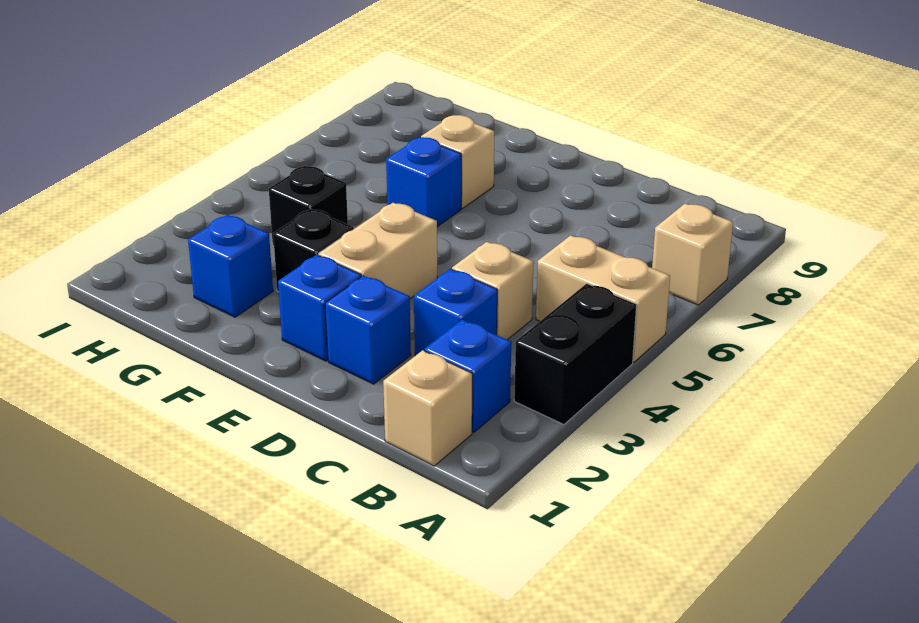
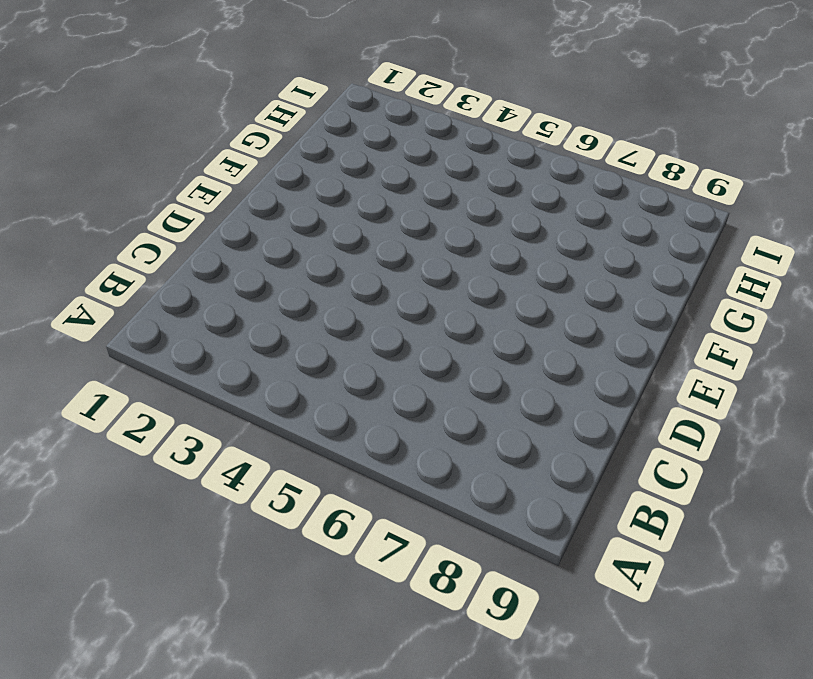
none -> black brick A3:A4 level 1
none -> tan brick A5:B5 level 1
none -> tan brick A7 level 1

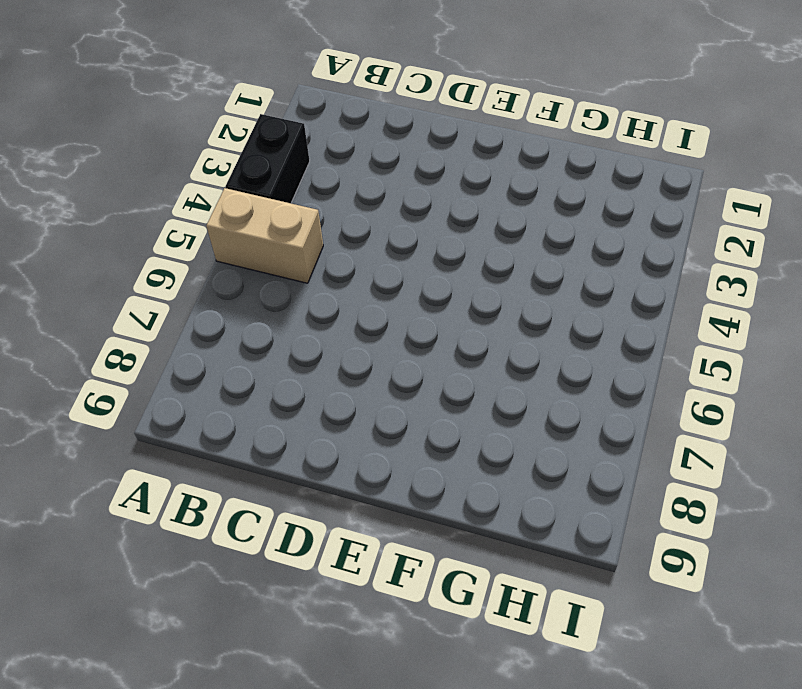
none -> tan brick A7 level 1
none -> tan brick B1 level 1
none -> blue brick B2 level 1

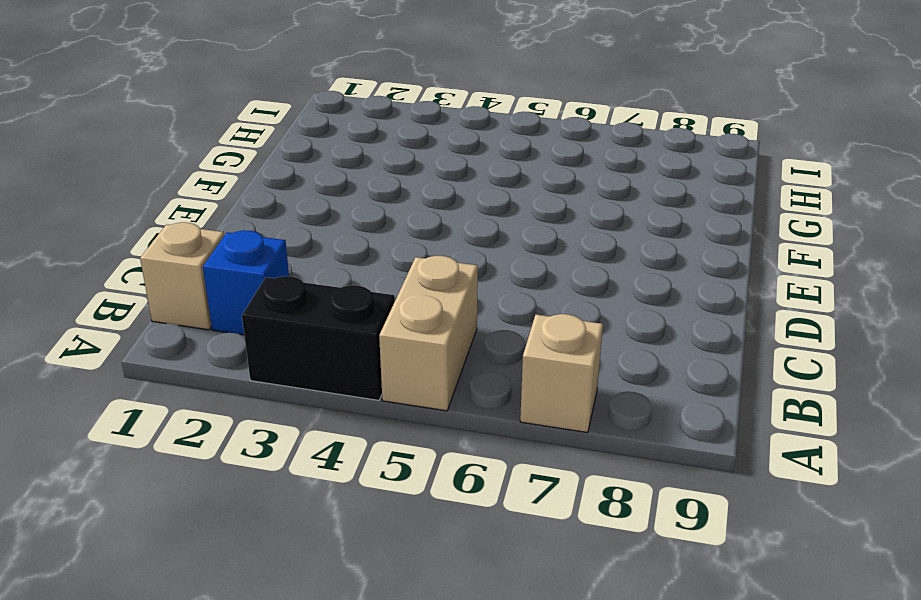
none -> blue brick C3 level 1
none -> tan brick C4 level 1
none -> blue brick D2 level 1

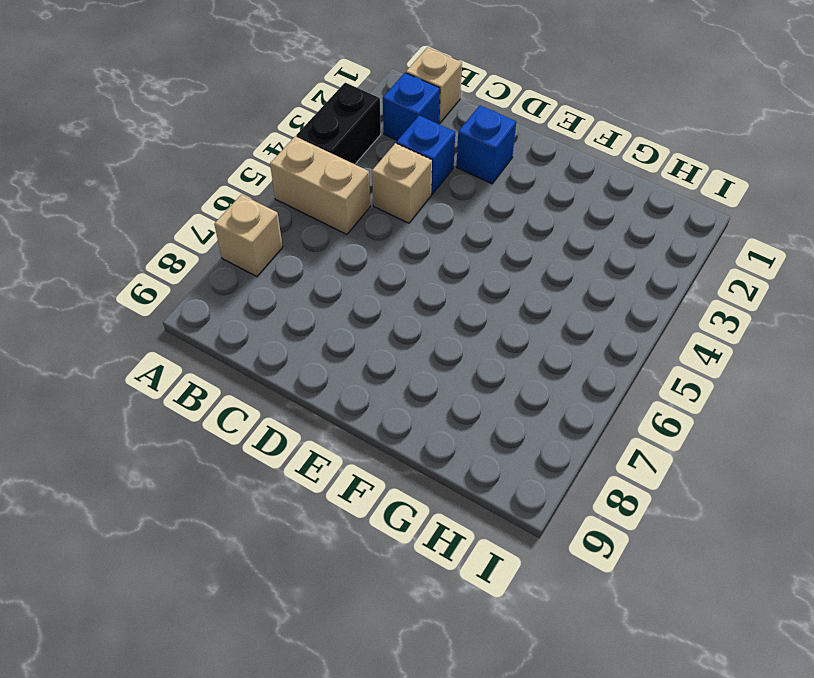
none -> blue brick E2 level 1
none -> tan brick E3:E4 level 1
none -> black brick F3 level 1

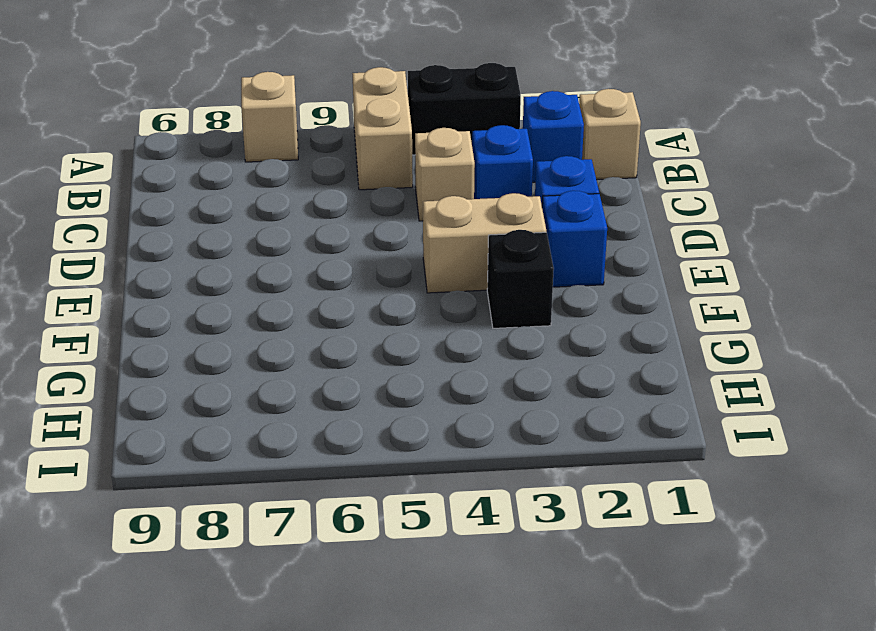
none -> blue brick F6 level 1
none -> tan brick F7 level 1
none -> blue brick G2 level 1

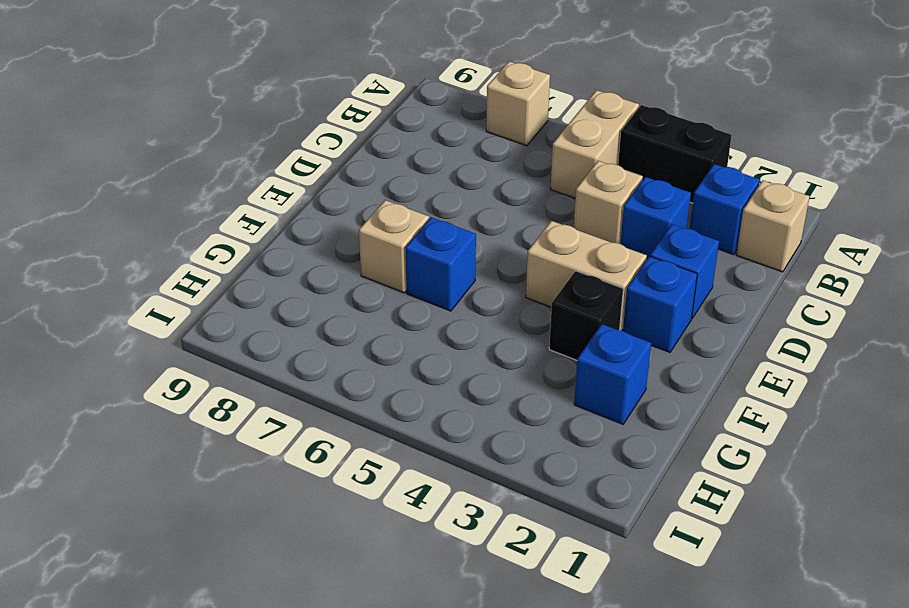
none -> black brick G4 level 1

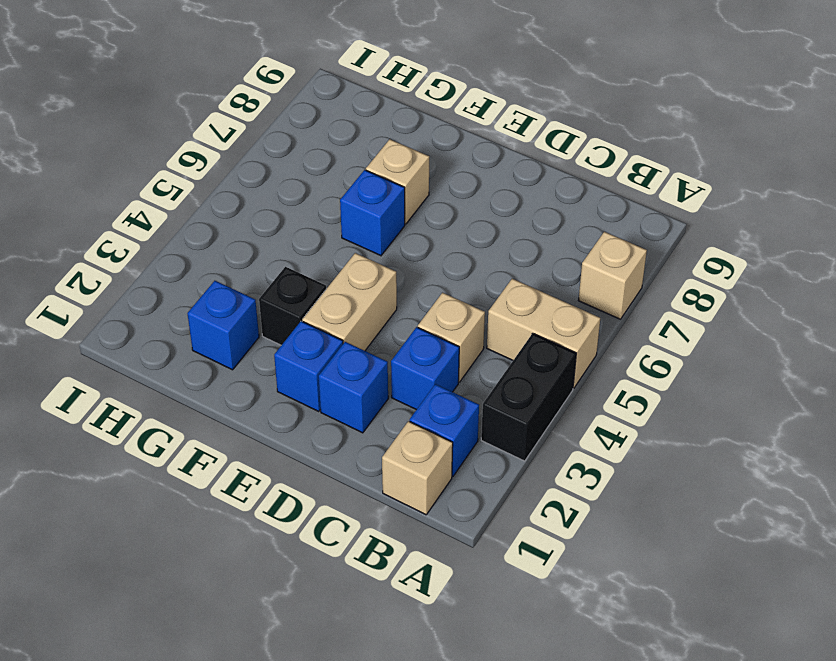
none -> black brick G4 level 1

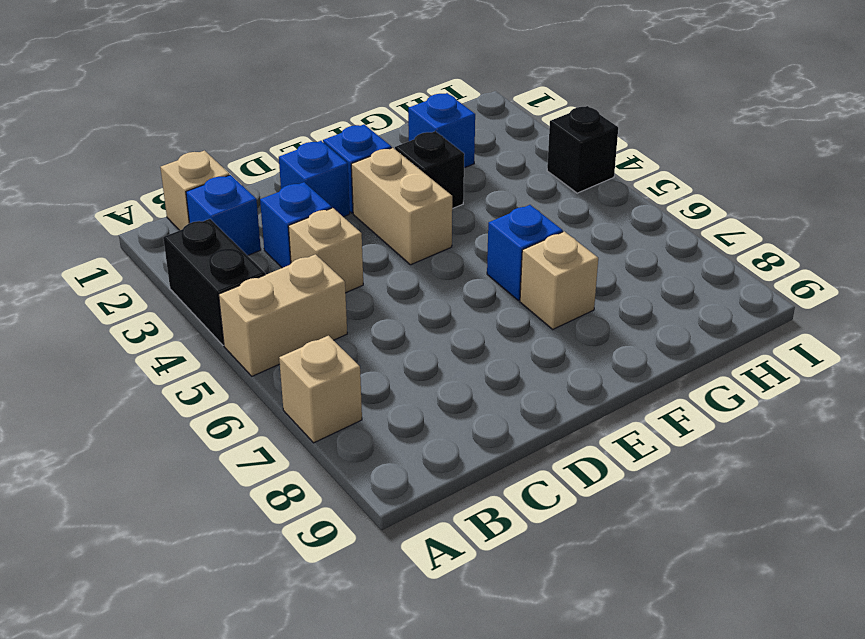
black brick I4 level 1 -> black brick G4 level 1

